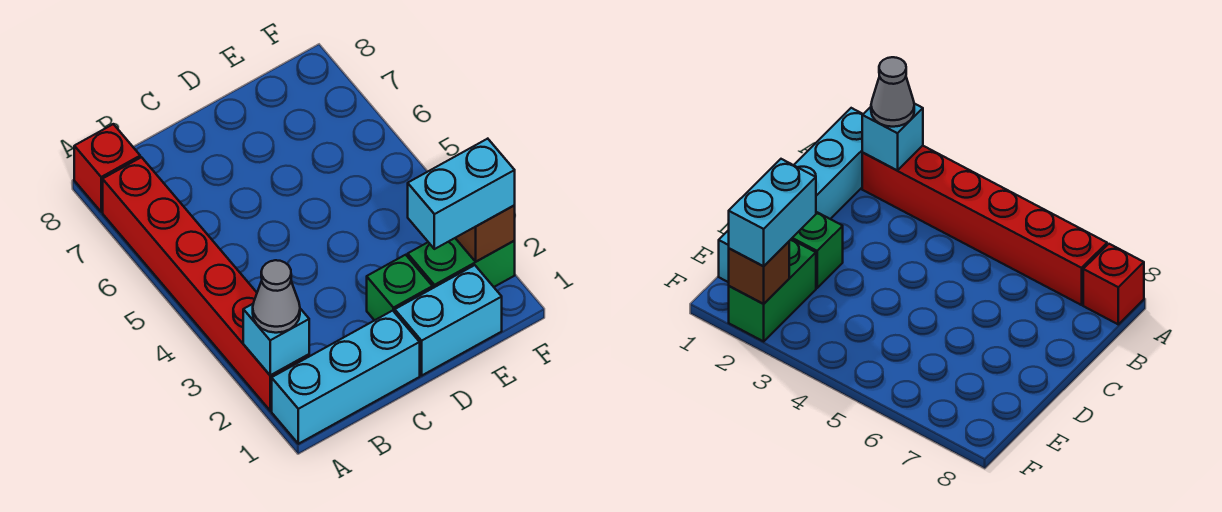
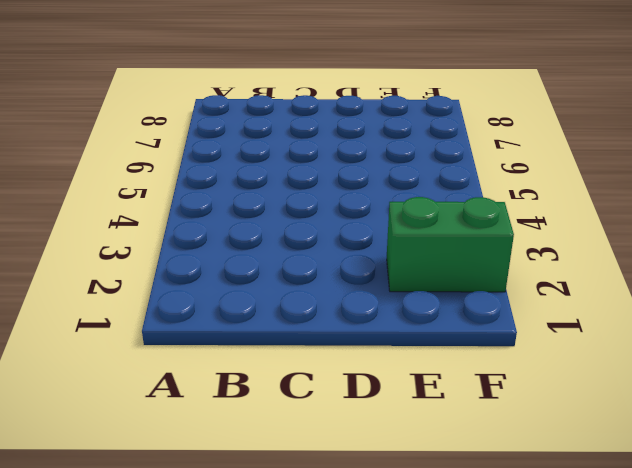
none -> cyan brick A1:C1 level 1
none -> red brick A2:A7 level 1

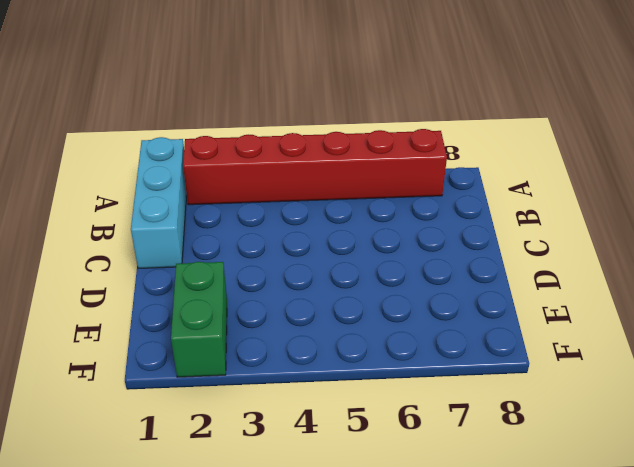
none -> red brick A8 level 1
none -> cyan brick D1:E1 level 1

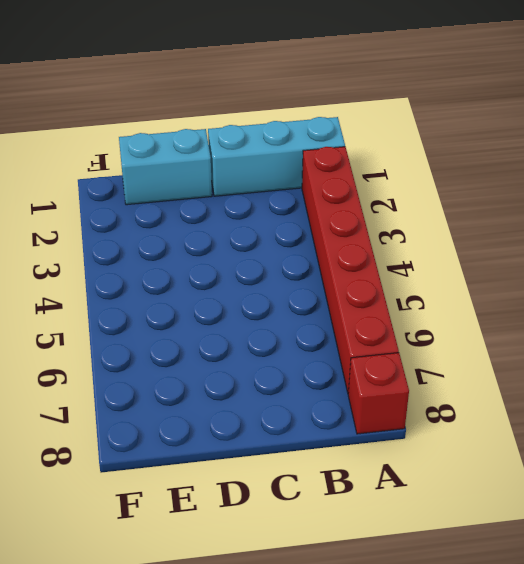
none -> green brick D2 level 1
none -> green brick E2:F2 level 1

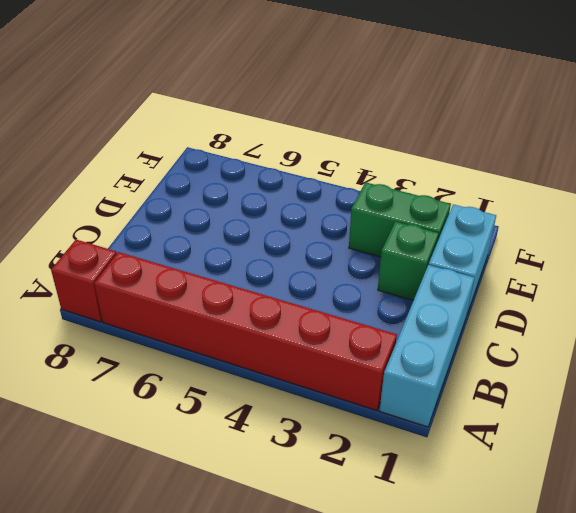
green brick E2:E3 level 1 -> green brick E2:F2 level 1
none -> cyan brick A2 level 2
none -> brown brick F2 level 2

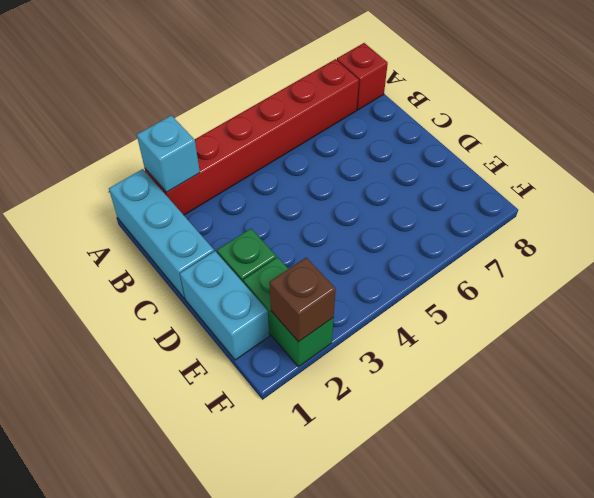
none -> grey cone A2 level 3
none -> cyan brick E2:F2 level 3

